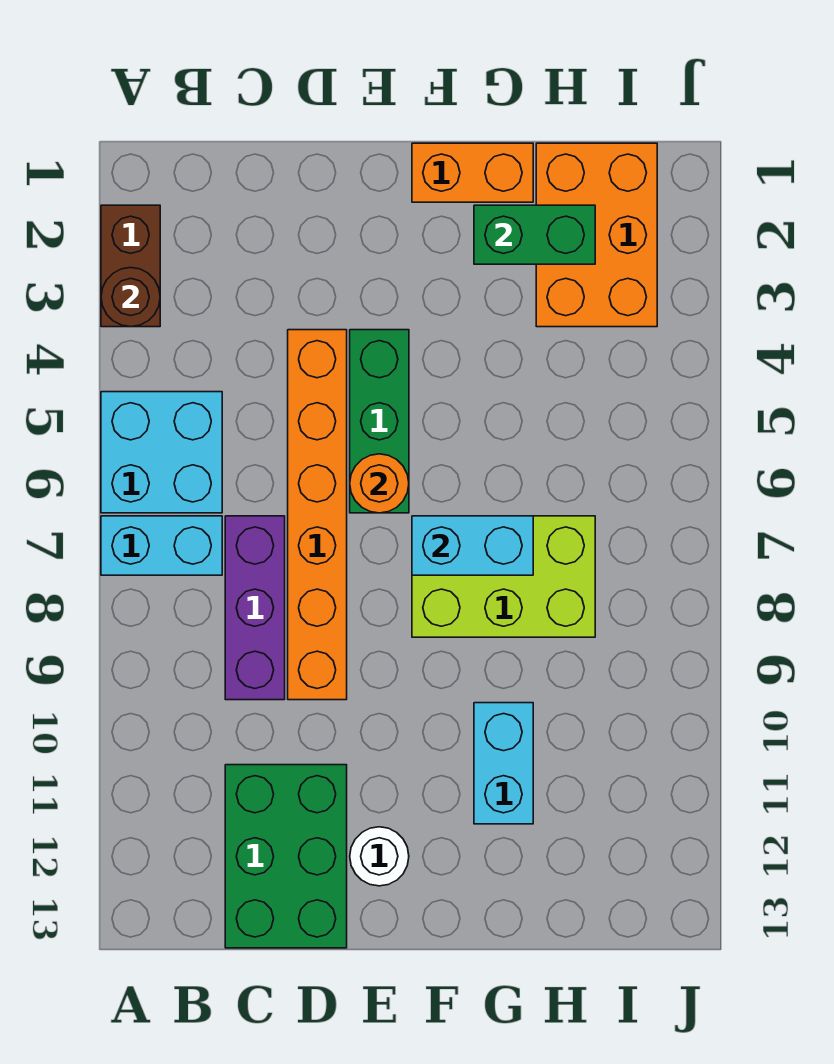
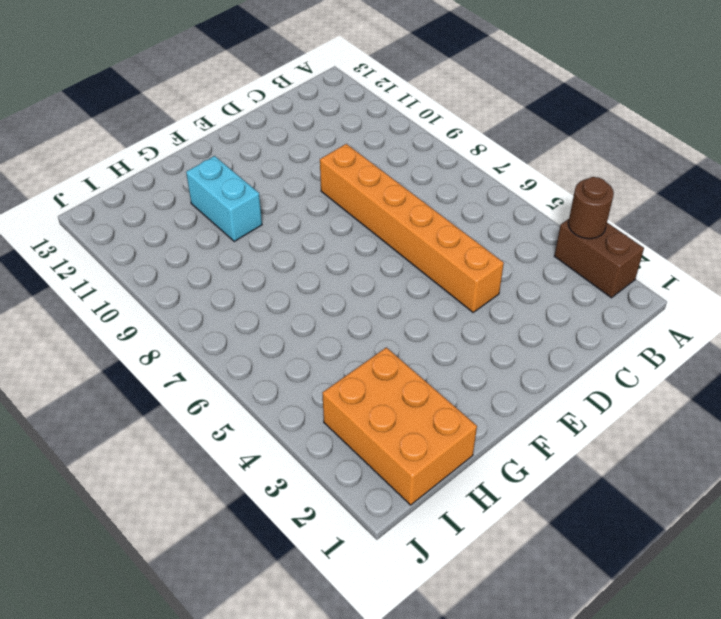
none -> cyan brick A5:B6 level 1
none -> cyan brick A7:B7 level 1
none -> purple brick C7:C9 level 1

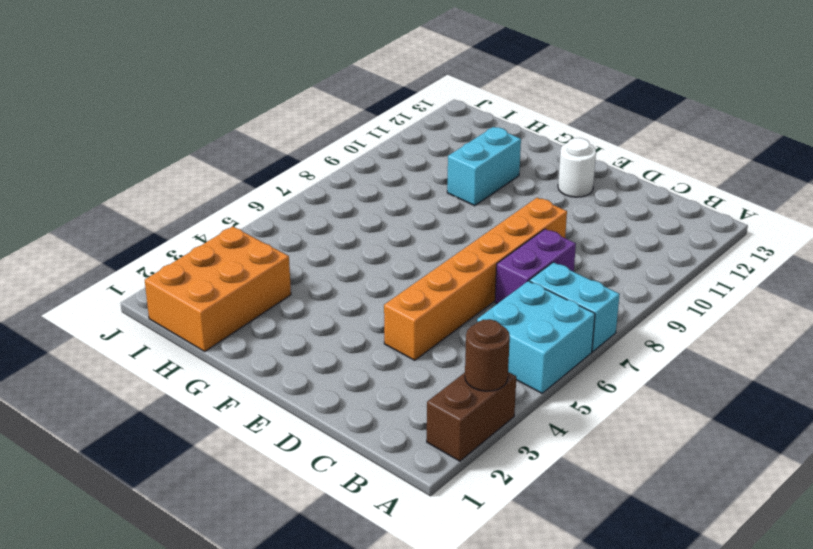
purple brick C7:C8 level 1 -> purple brick C7:C9 level 1
none -> green brick C11:D13 level 1
none -> green brick E4:E6 level 1
none -> orange brick F1:G1 level 1

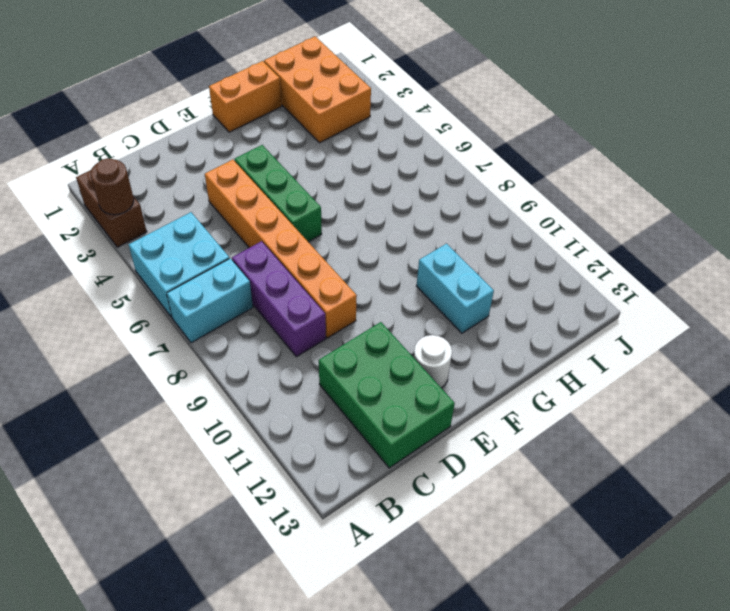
none -> lime brick F7:H8 level 1
none -> orange round brick E6 level 2
none -> cyan brick F7:G7 level 2

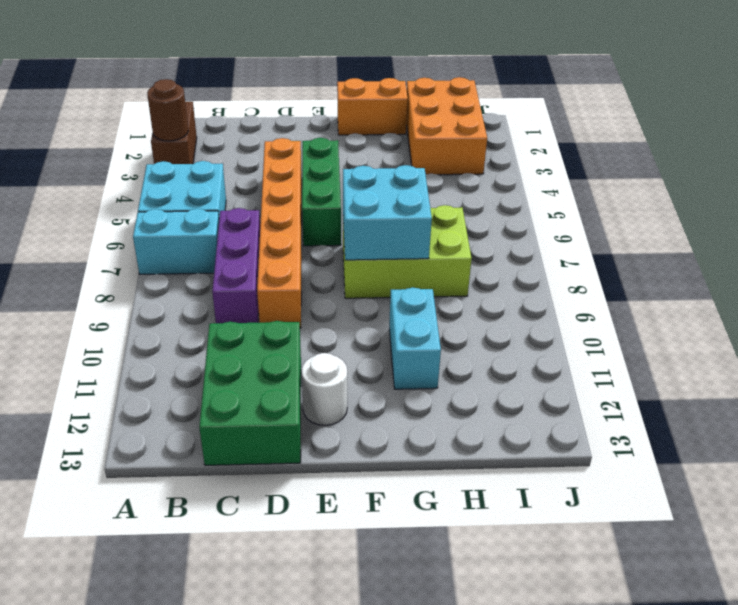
cyan brick F7:G8 level 2 -> cyan brick F7:G7 level 2
none -> orange round brick E6 level 2
none -> green brick G2:H2 level 2

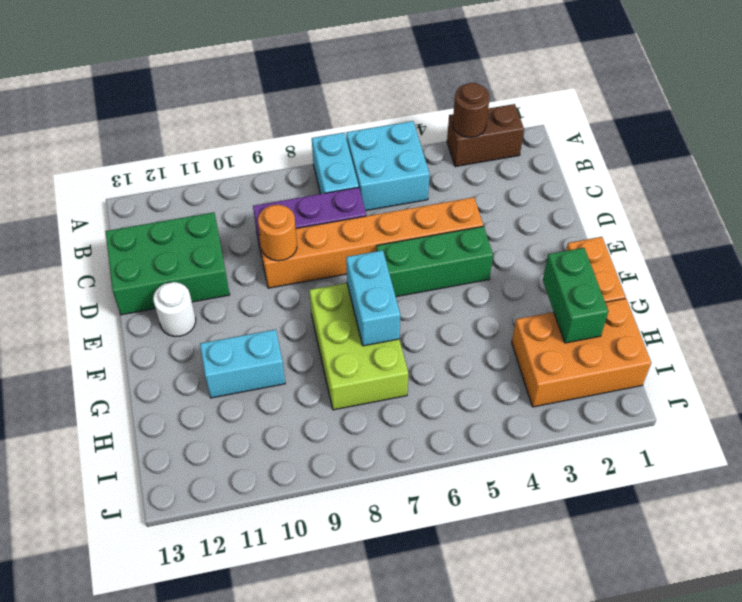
orange round brick D9 level 2 -> orange round brick E6 level 2

